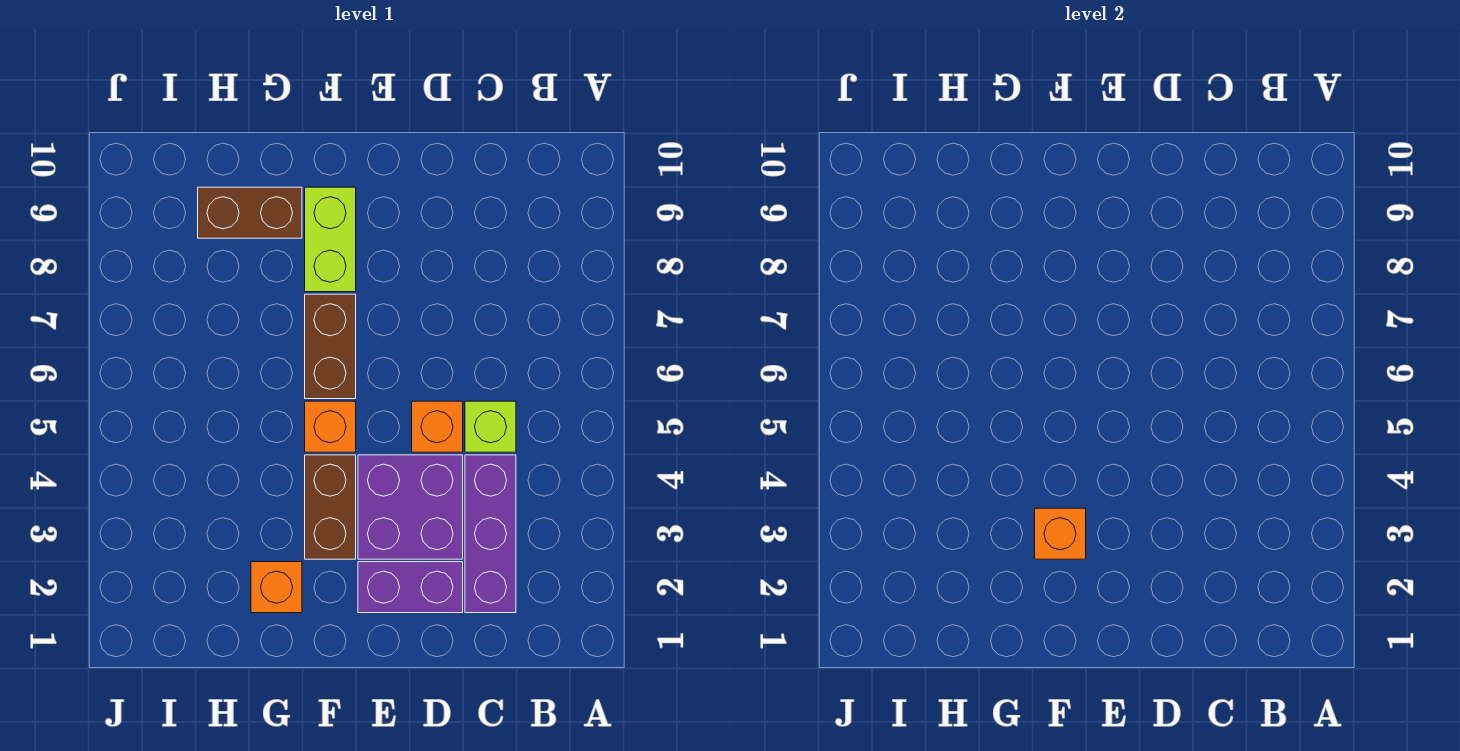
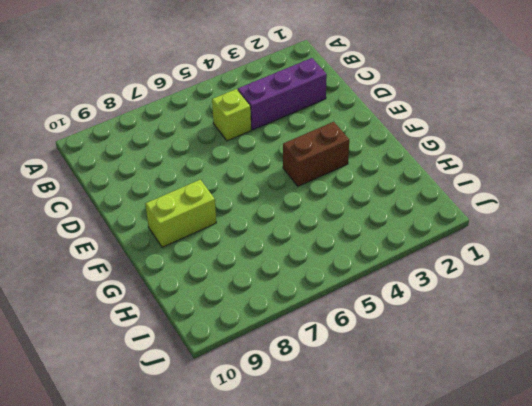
none -> purple brick D2:E2 level 1
none -> purple brick D3:E4 level 1
none -> orange brick D5 level 1

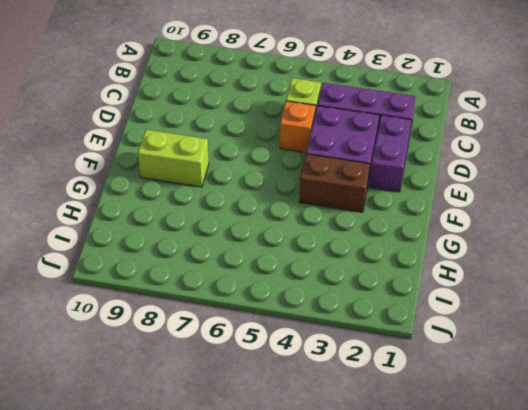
none -> orange brick F5 level 1
none -> brown brick F6:F7 level 1
none -> orange brick G2 level 1

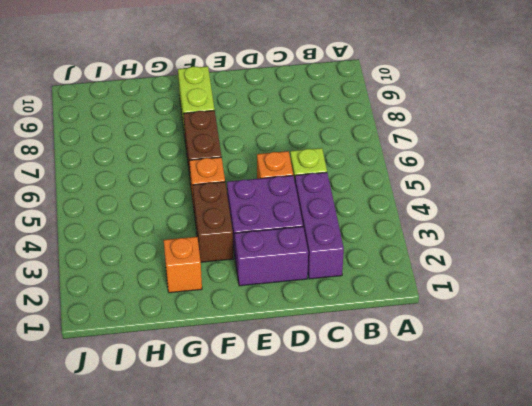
none -> brown brick G9:H9 level 1
none -> orange brick F3 level 2

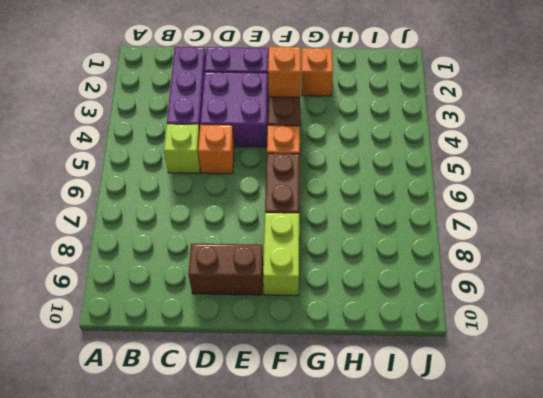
brown brick D9:E9 level 1 -> brown brick G9:H9 level 1

